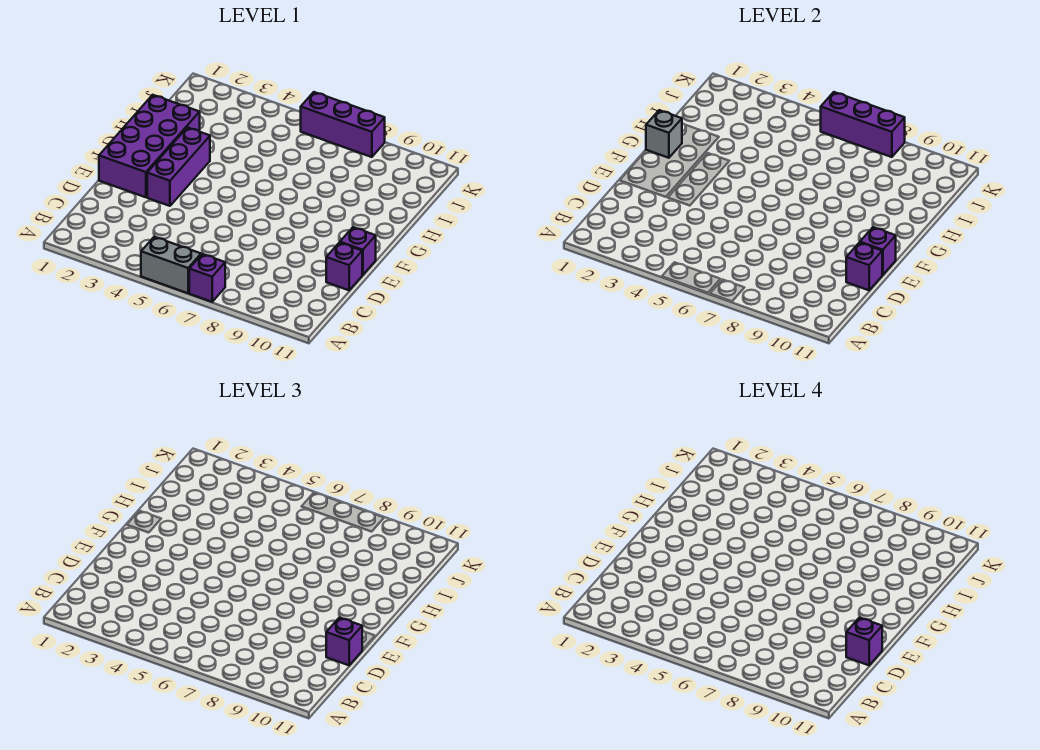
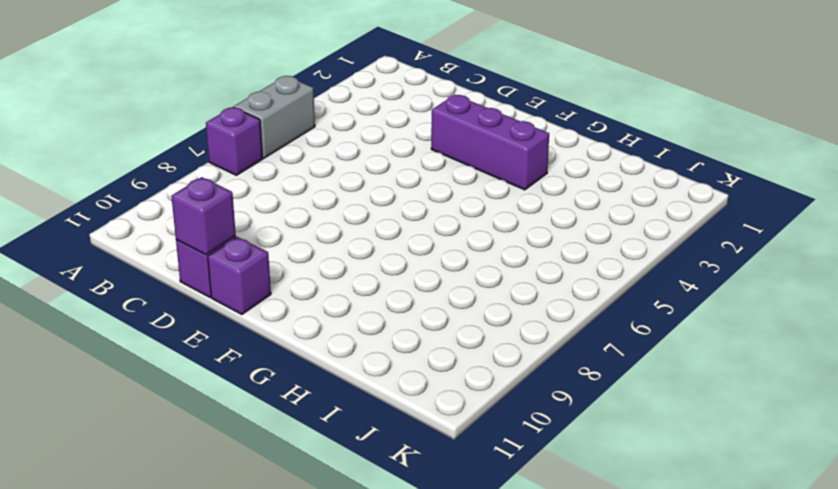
none -> purple brick E1:H2 level 1
none -> purple brick K6:K8 level 1
none -> purple brick E11 level 2

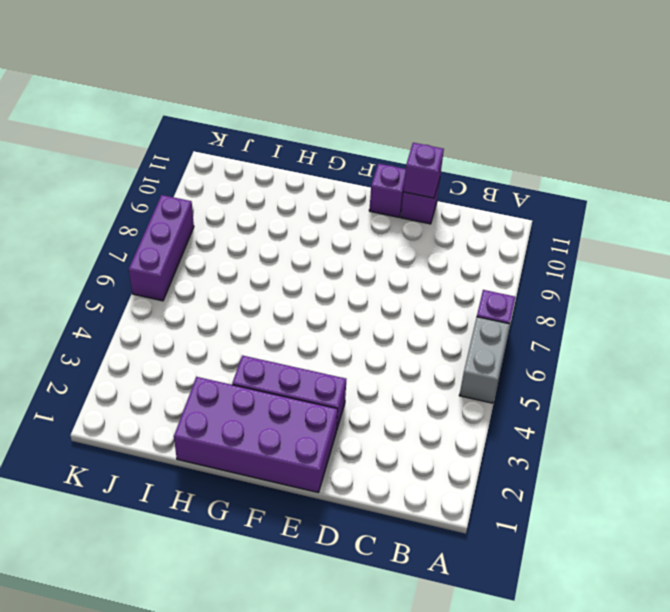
none -> purple brick E11 level 2
none -> grey brick G1 level 2
none -> purple brick K6:K8 level 2

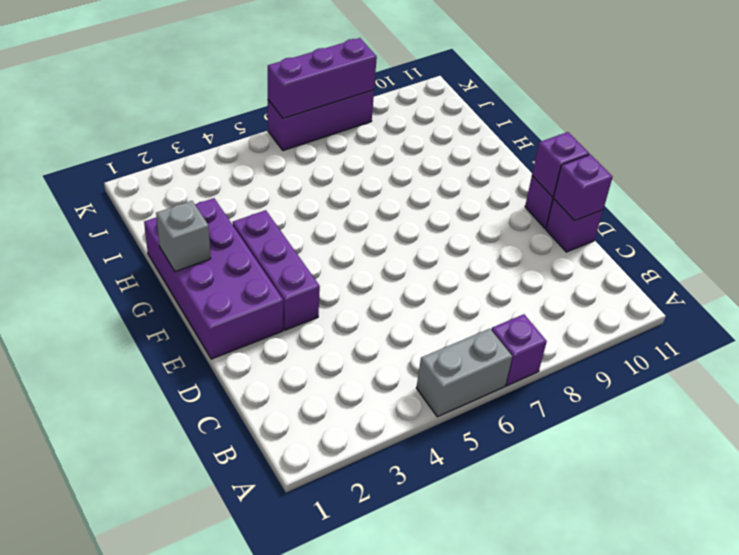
none -> purple brick D11 level 3
none -> purple brick D11 level 4

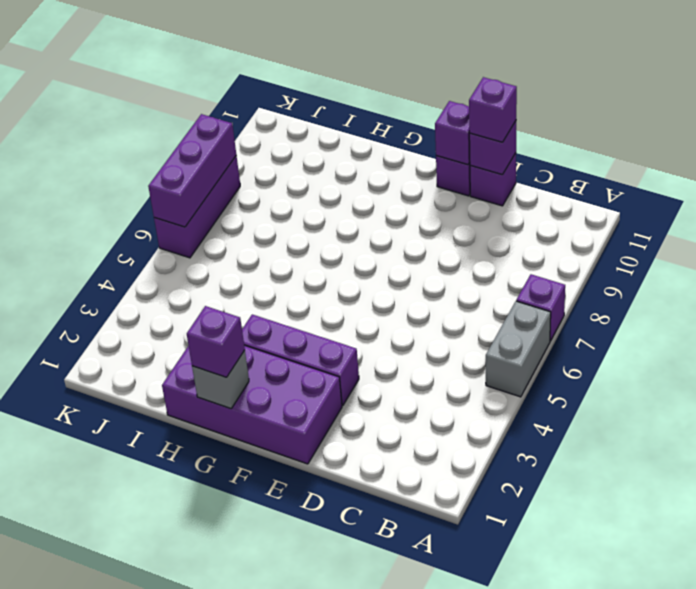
purple brick G1 level 3 -> purple brick D11 level 4

